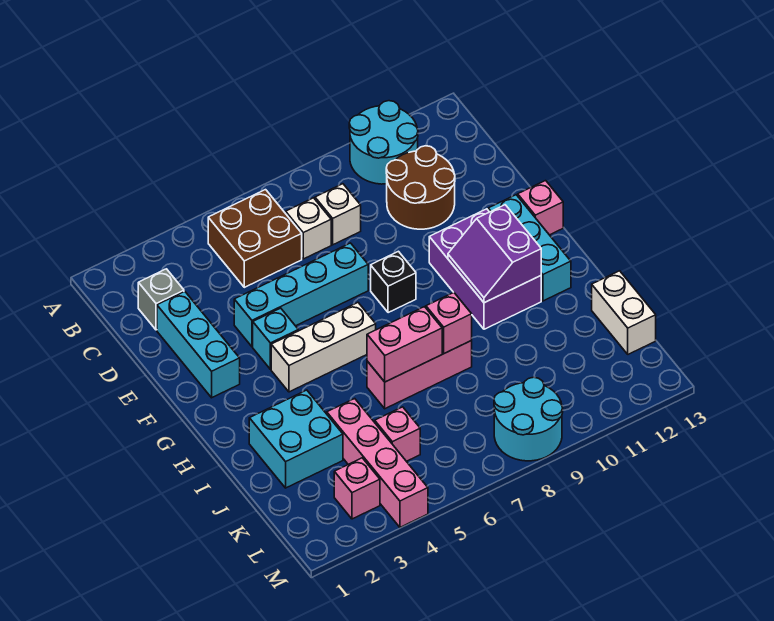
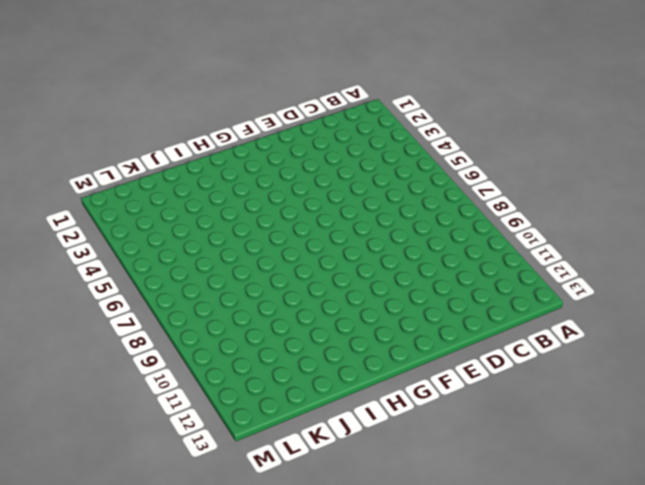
none -> cyan round brick A10:B11 level 1
none -> brown brick B5:C6 level 1
none -> grey brick C2 level 1

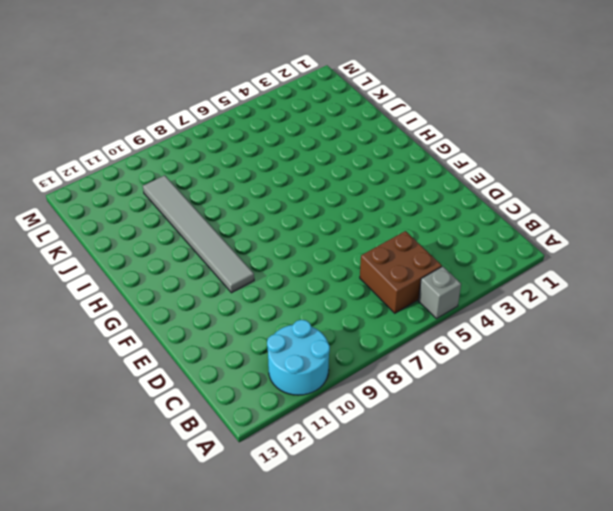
grey brick A5 level 1 -> grey brick C2 level 1
grey tile F10:K10 level 1 -> purple brick F10:H11 level 1
none -> white brick C7 level 1
none -> white brick C8 level 1
none -> brown round brick C10:D11 level 1

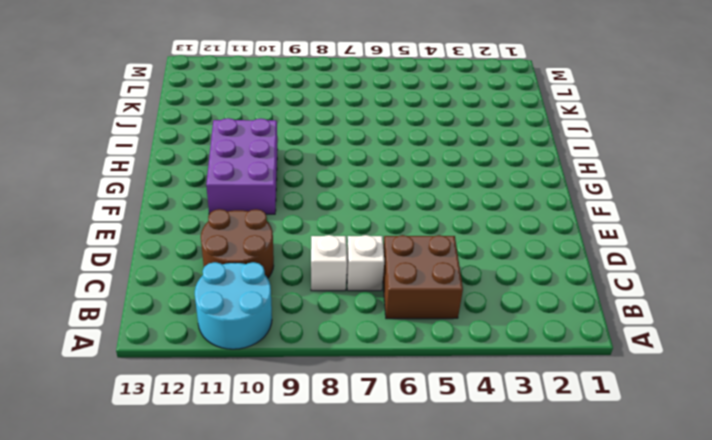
none -> grey brick C2 level 1
none -> cyan brick D2:F2 level 1
none -> cyan brick E4:E7 level 1

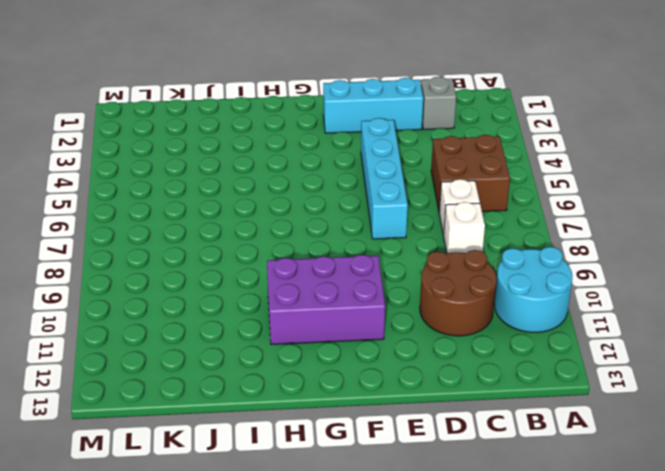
none -> cyan brick F4 level 1
none -> black brick F8 level 1
none -> cyan brick F12:H12 level 1

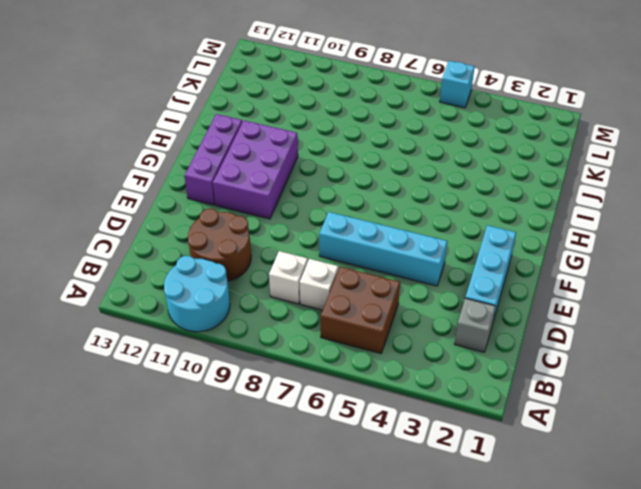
purple brick F12:H12 level 1 -> cyan brick F12:H12 level 1
cyan brick M5 level 1 -> cyan brick F4 level 1
none -> black brick F8 level 1
none -> pink brick F13 level 1
none -> white brick G4:G6 level 1

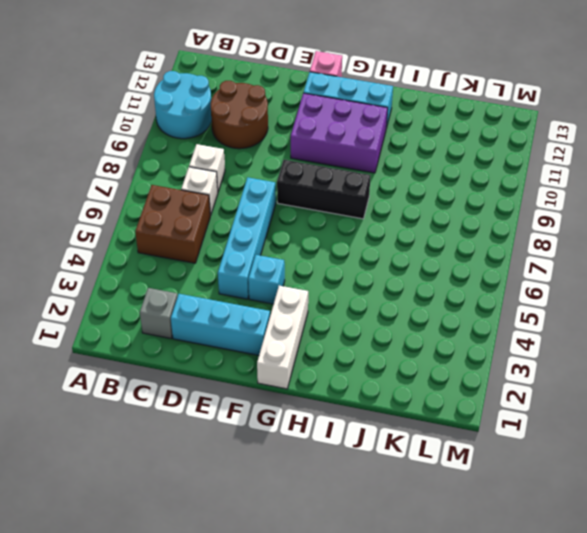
black brick F8:H8 level 1 -> black brick F8 level 1
white brick G1:G3 level 1 -> white brick G4:G6 level 1
none -> cyan brick I2:J3 level 1
none -> pink brick I6:I8 level 1
none -> pink brick J4:M4 level 1

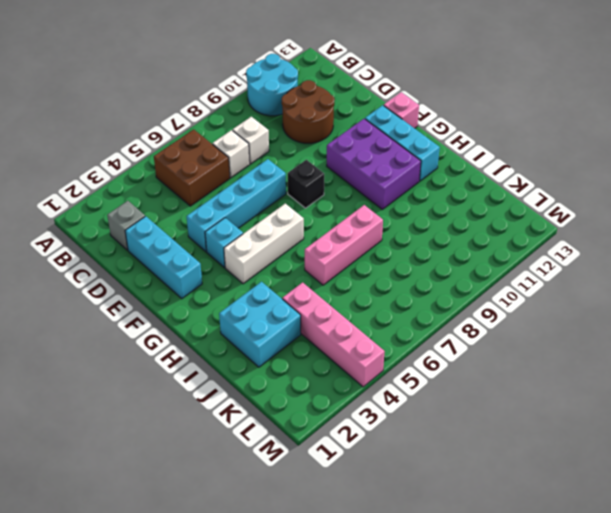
none -> white brick J13:K13 level 1
none -> pink brick K5 level 1
none -> pink brick L3 level 1

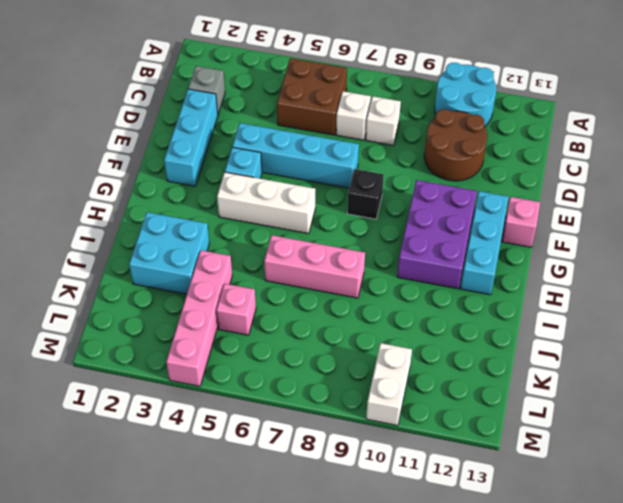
white brick L10:M10 level 1 -> white brick J13:K13 level 1
none -> pink brick L3 level 1
none -> cyan round brick L8:M9 level 1
none -> purple slope G10:H11 level 2 top 11

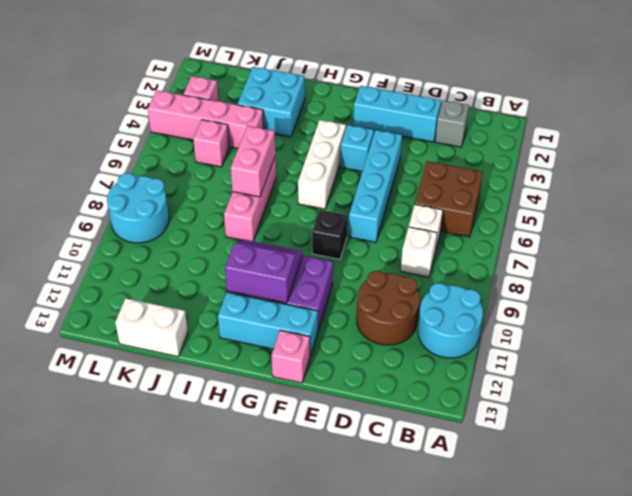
none -> pink brick I8 level 2

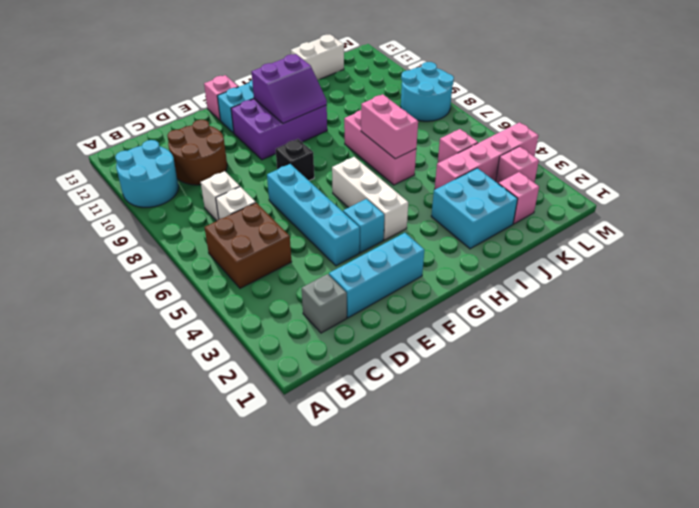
pink brick K2 level 1 -> pink brick I8 level 2

